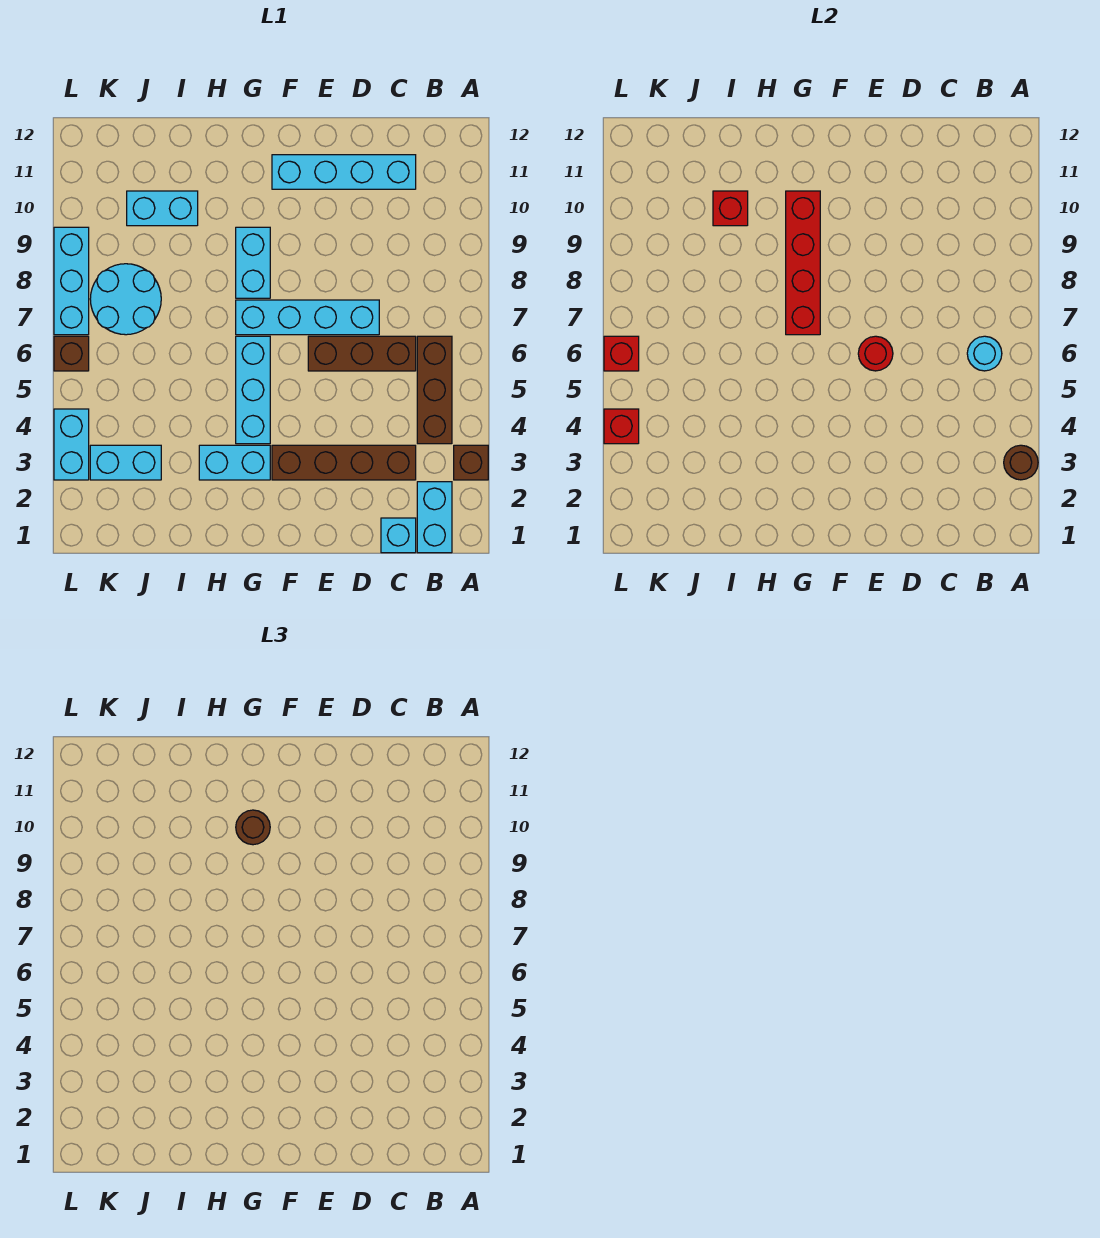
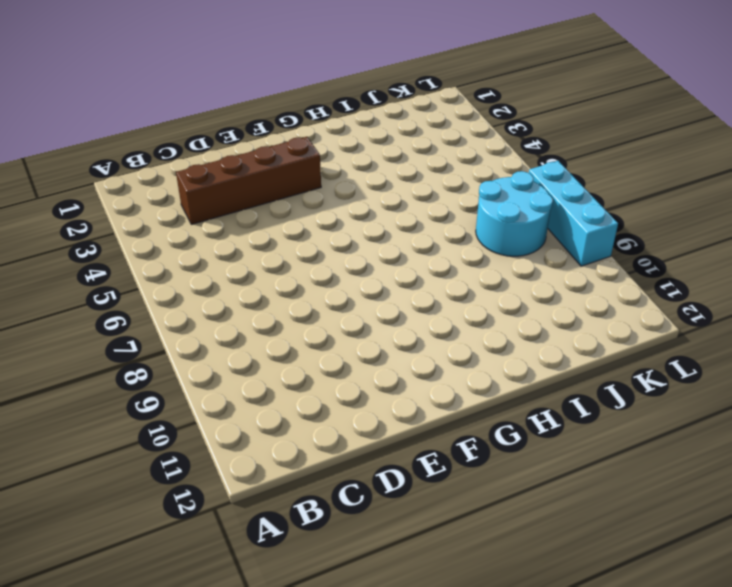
none -> brown brick A3 level 1
none -> cyan brick B1:B2 level 1
none -> brown brick B4:B6 level 1

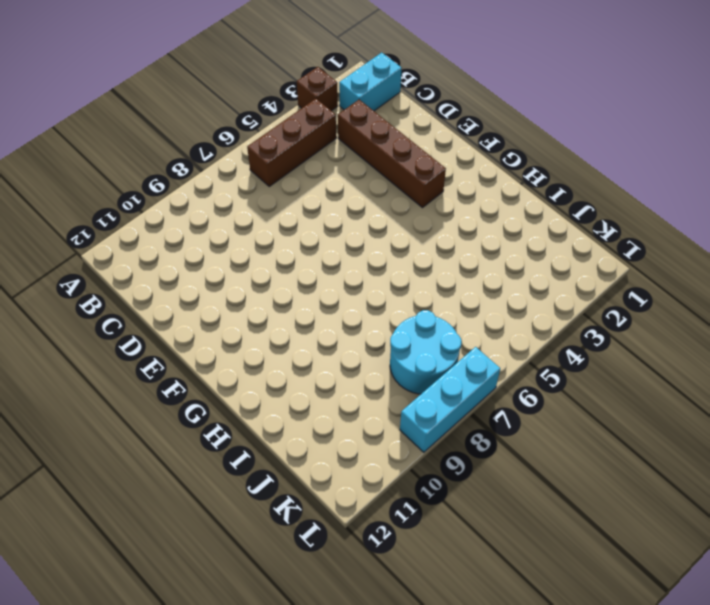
none -> cyan brick C1 level 1
none -> brown brick C6:E6 level 1
none -> cyan brick C11:F11 level 1

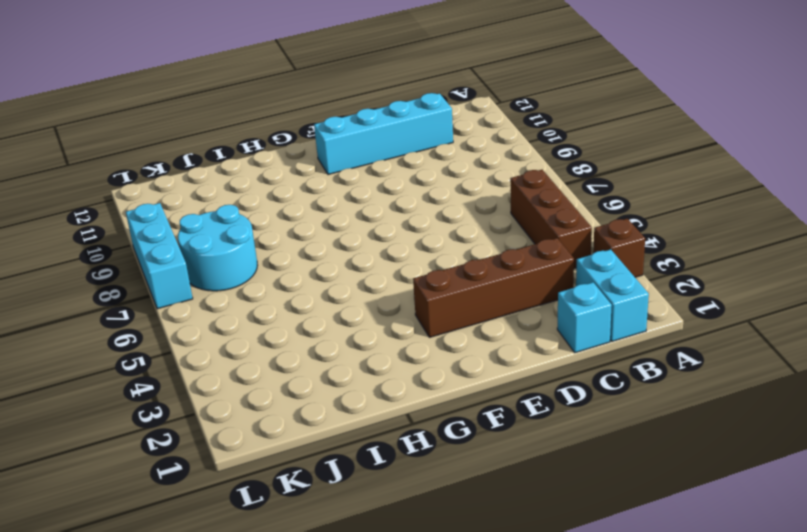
none -> brown brick C6:E6 level 1
none -> cyan brick D7:G7 level 1
none -> cyan brick G3:H3 level 1

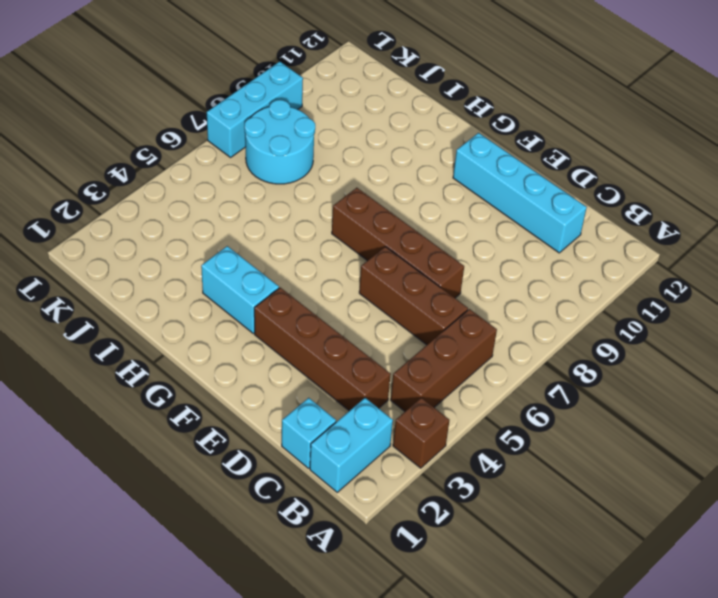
brown brick D7:G7 level 1 -> cyan brick D7:G7 level 1
none -> cyan brick G4:G6 level 1
none -> cyan brick G8:G9 level 1
none -> cyan brick I10:J10 level 1

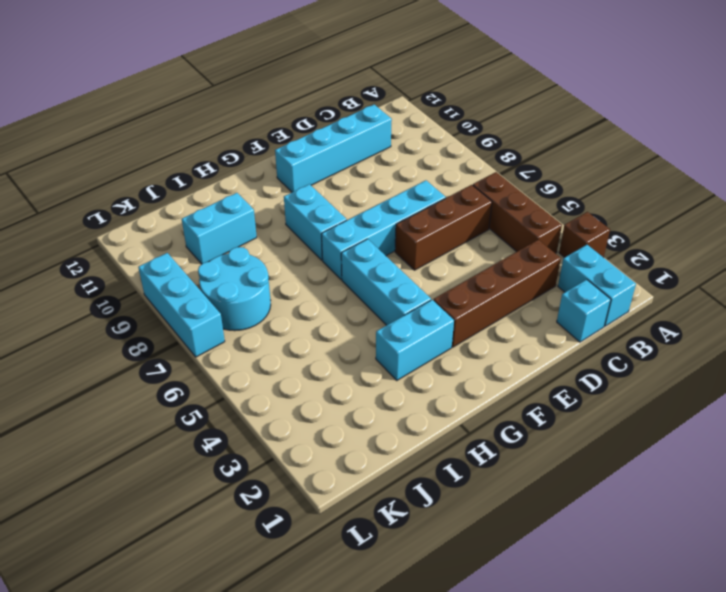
none -> cyan brick J3:K3 level 1
none -> cyan brick L3:L4 level 1
none -> brown brick L6 level 1

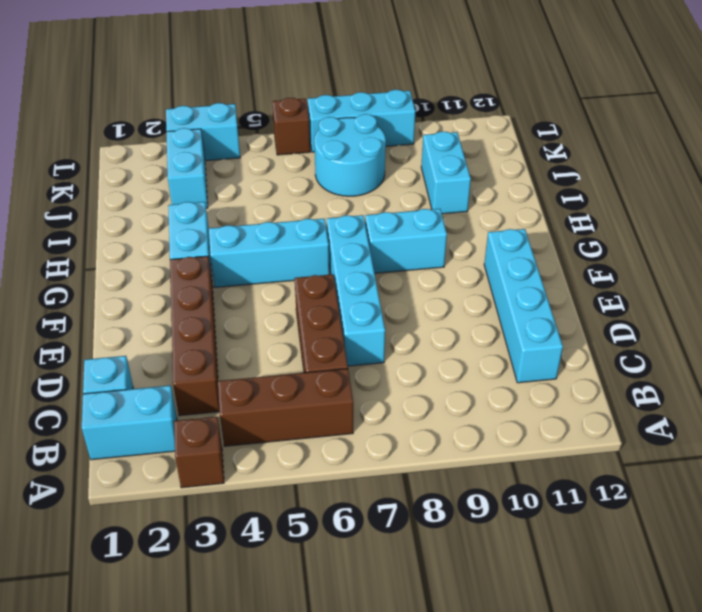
none -> brown round brick A3 level 2
none -> cyan round brick B6 level 2
none -> red round brick E6 level 2

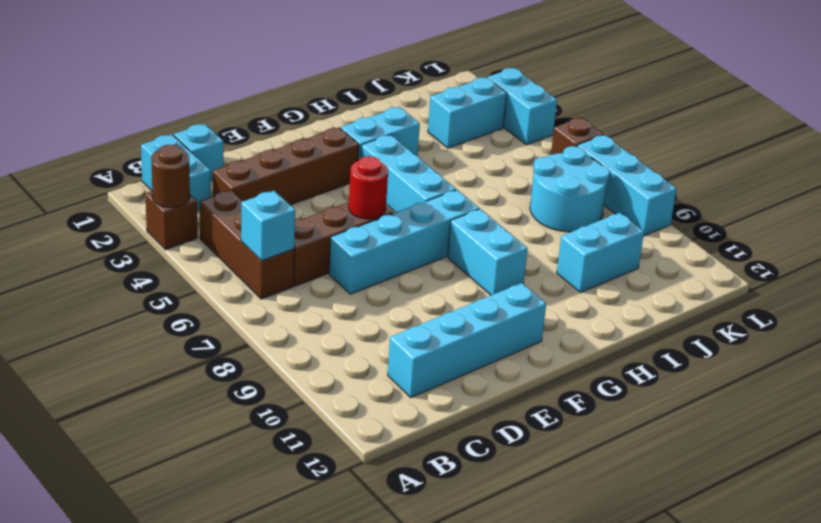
cyan brick B6 level 2 -> cyan round brick B6 level 2
none -> red brick G7:G10 level 2
none -> red brick I10 level 2
none -> red brick L4 level 2

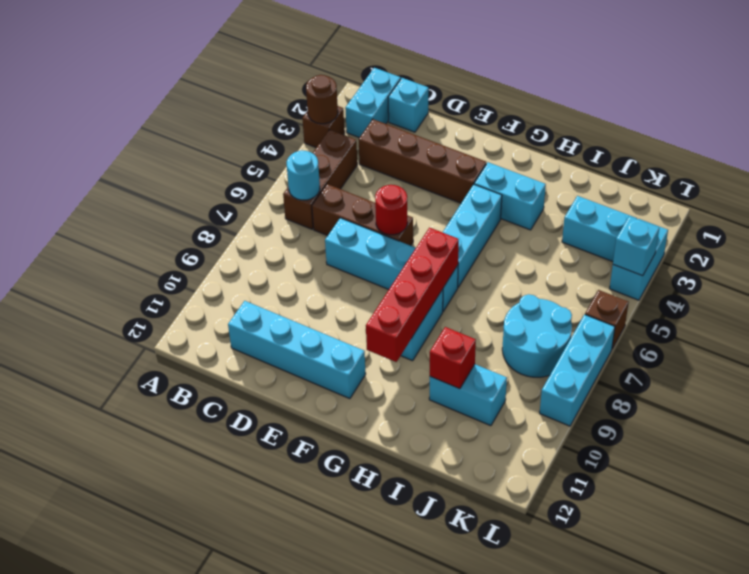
cyan brick L4 level 2 -> red brick L4 level 2
none -> red brick L6 level 2
none -> brown round brick G10 level 3

